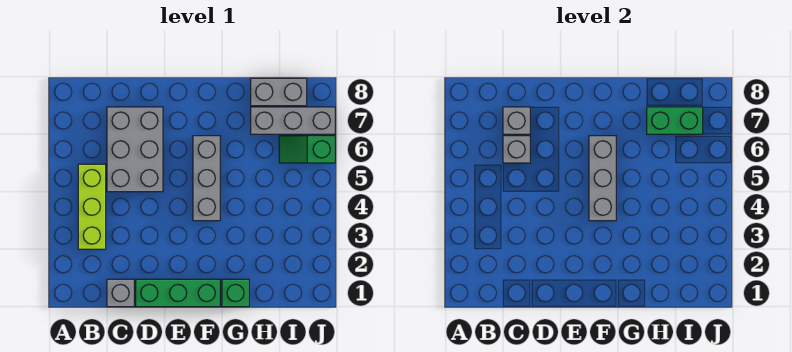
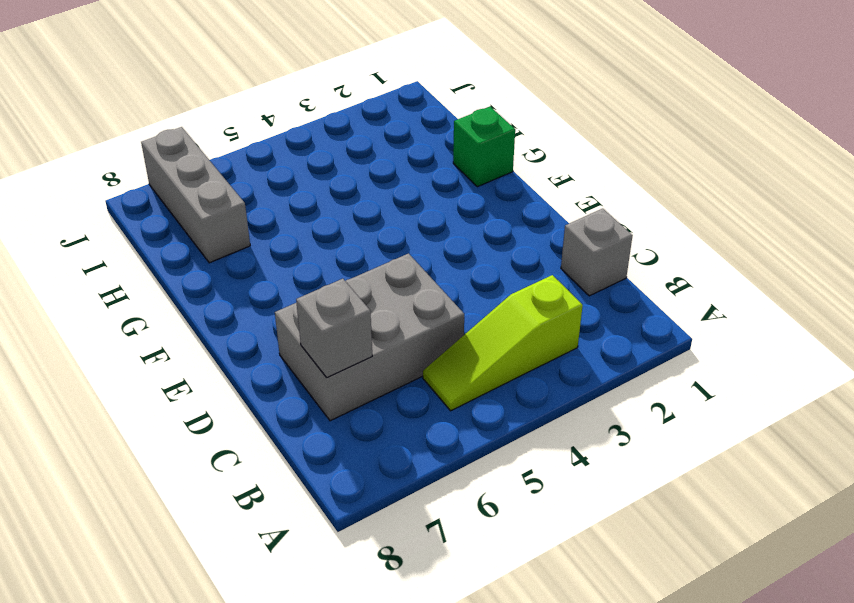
lime slope B3:B5 level 1 top 3 -> lime brick B3:B5 level 1
none -> green brick D1:F1 level 1
none -> grey brick F4:F6 level 1
none -> grey brick H8:I8 level 1

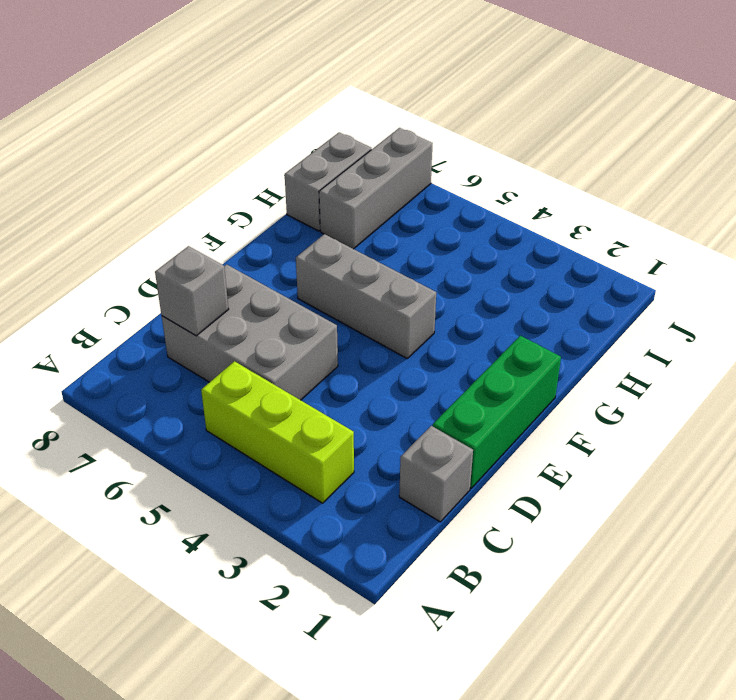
none -> green brick G1 level 1
none -> green slope I6:J6 level 1 top J
none -> grey brick C6 level 2

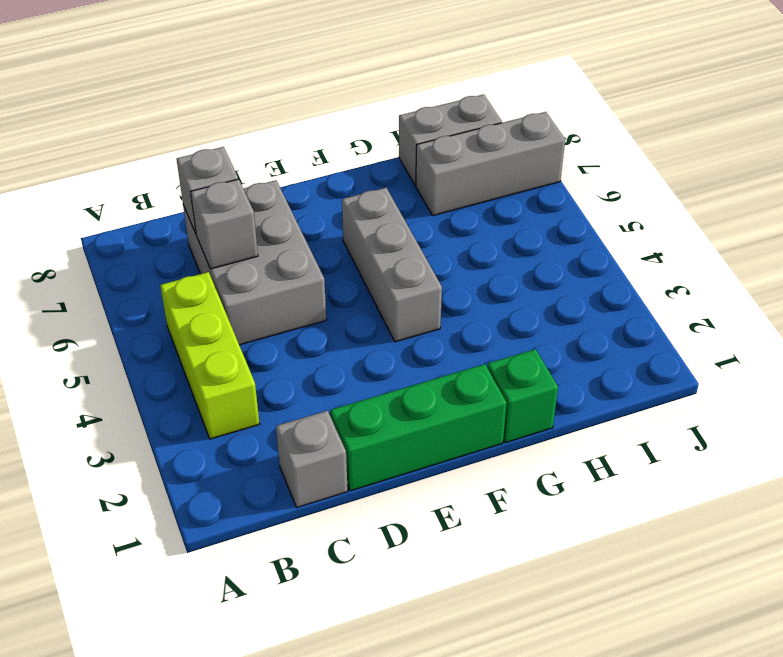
none -> green slope I6:J6 level 1 top J
none -> grey brick F4:F6 level 2
none -> green brick H7:I7 level 2

